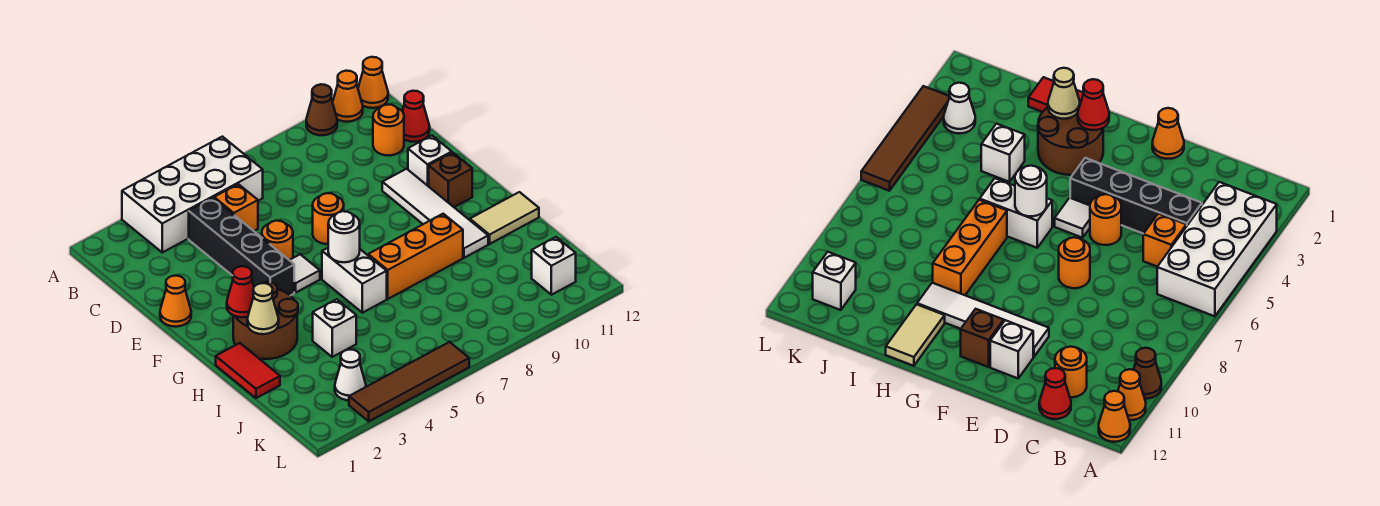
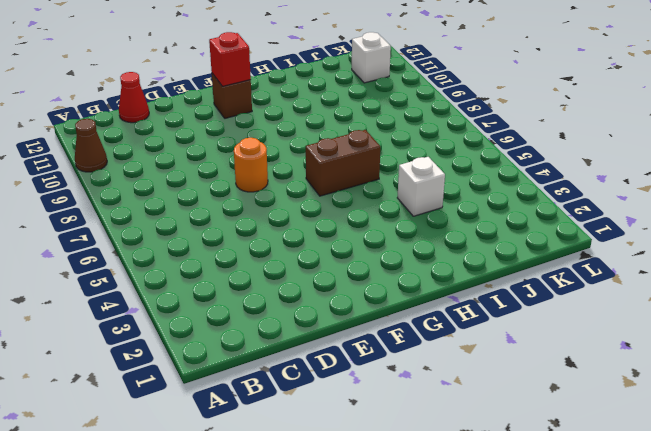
red brick F11 level 2 -> none
brown brick G6:H6 level 1 -> white brick G6:H6 level 1
none -> white brick A3:B6 level 1
none -> orange cone A11 level 1
none -> orange cone A12 level 1

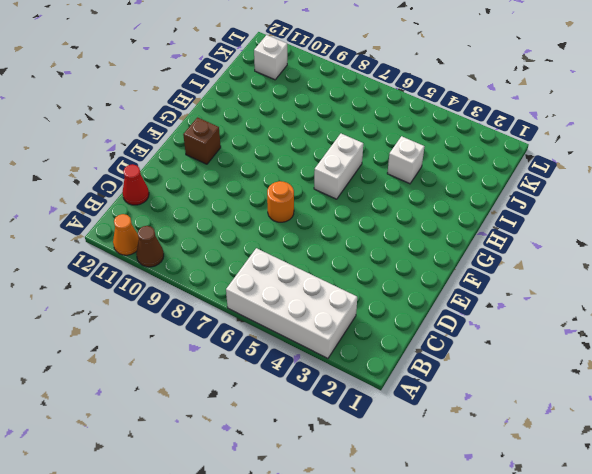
none -> orange cone A12 level 1
none -> black brick C4:F4 level 1
none -> orange brick C5 level 1

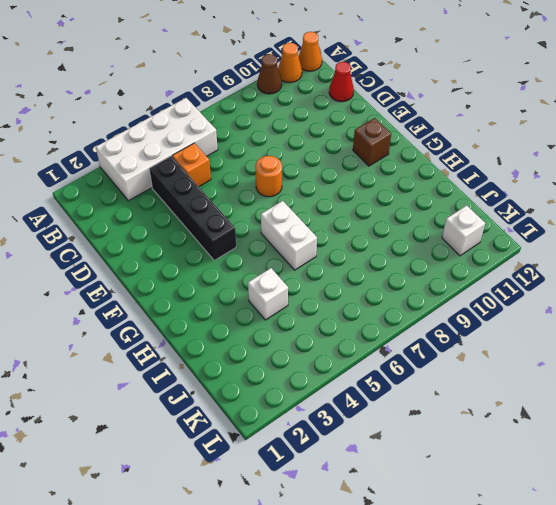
none -> orange round brick C11 level 1
none -> orange cone E1 level 1
none -> orange round brick E5 level 1

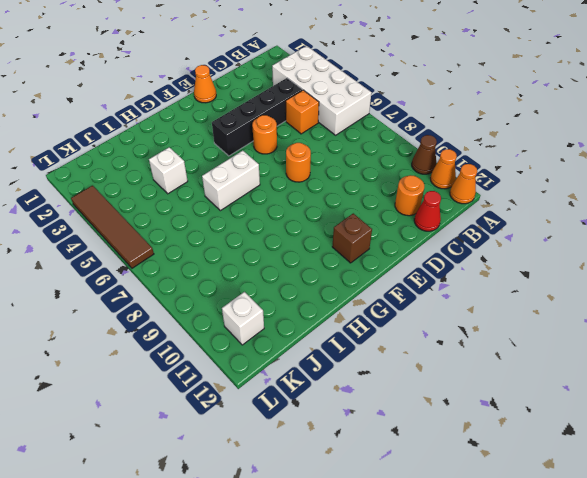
none -> white tile E10:H10 level 1
none -> white brick E11 level 1
none -> white tile F5 level 1

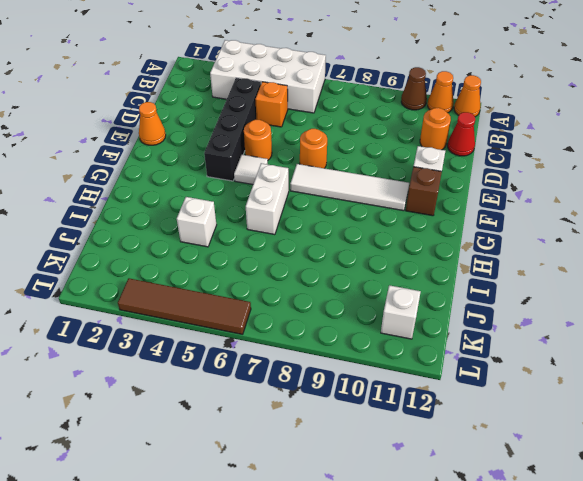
white tile F7:F10 level 1 -> white tile E10:H10 level 1
none -> brown round brick G2:H3 level 1
none -> red tile H1:I1 level 1
none -> orange brick H7:H9 level 1

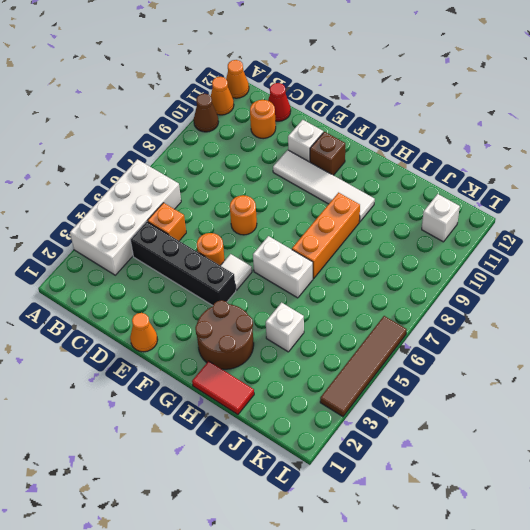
none -> tan tile H11:H12 level 1
none -> white cone K3 level 1
none -> red cone G2 level 2

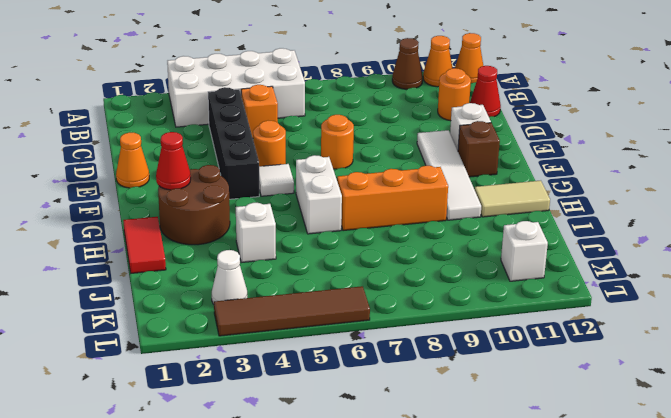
none -> white round brick G6 level 2
none -> tan cone H2 level 2

